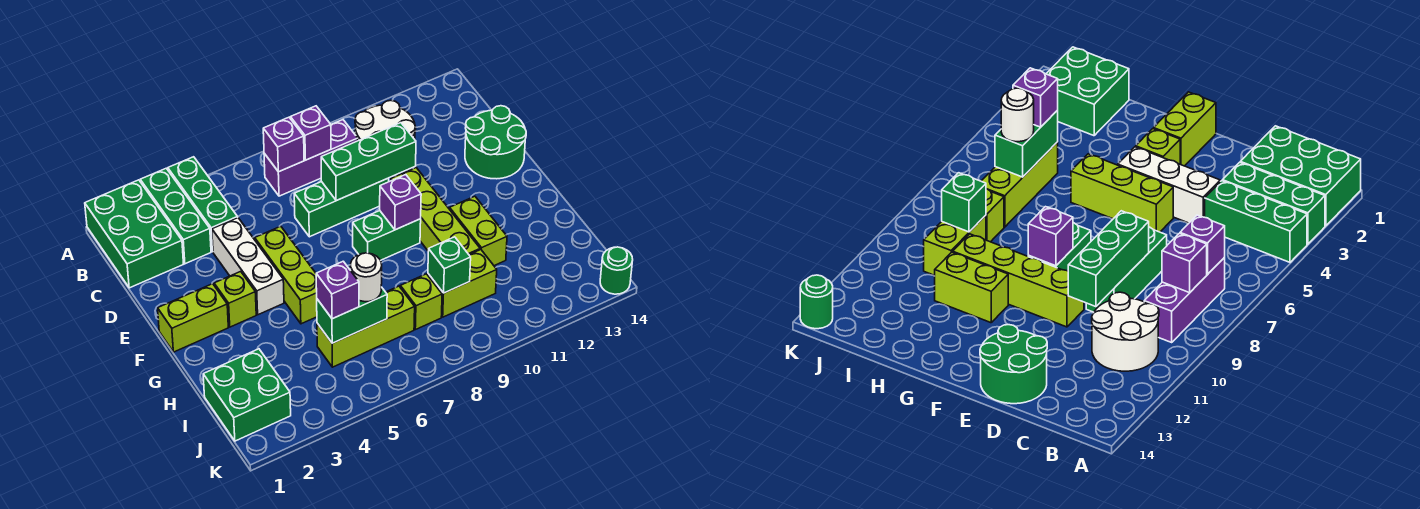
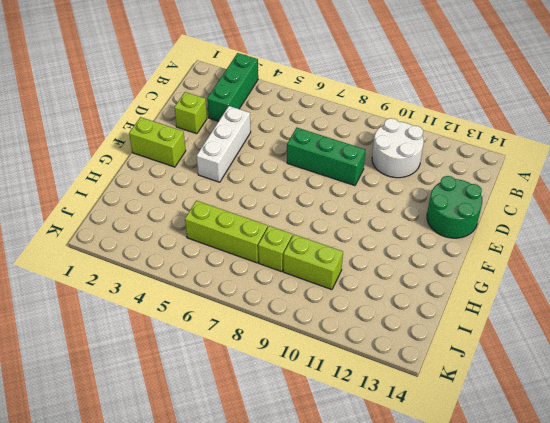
lime brick D2 level 1 -> lime brick F3 level 1
none -> green brick A1:C2 level 1
none -> green brick A4:C4 level 1
none -> purple brick B7:B9 level 1

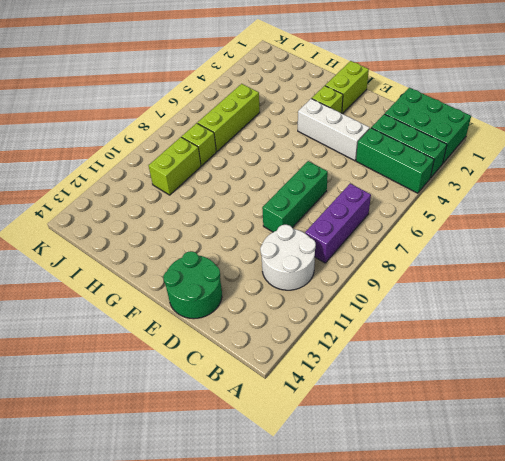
none -> lime brick E5:G5 level 1
none -> lime brick E10:H10 level 1
none -> green brick F8:F9 level 1

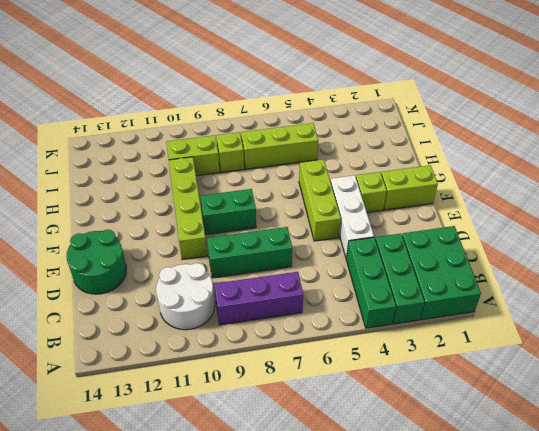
none -> lime brick G11:H11 level 1
none -> green brick I1:J2 level 1
none -> green round brick K14 level 1

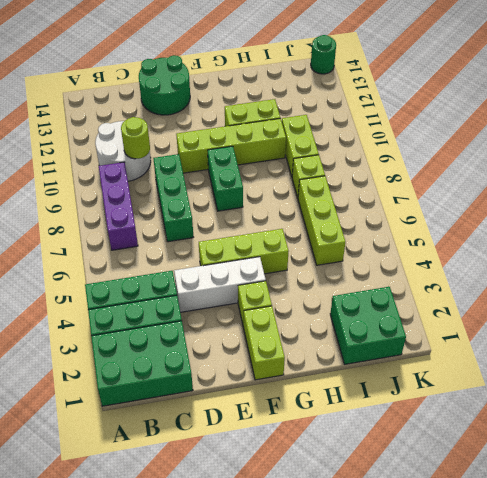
lime round brick C10 level 2 -> none
none -> purple brick B7 level 2
none -> purple brick B8 level 2
none -> green brick D8:D10 level 2

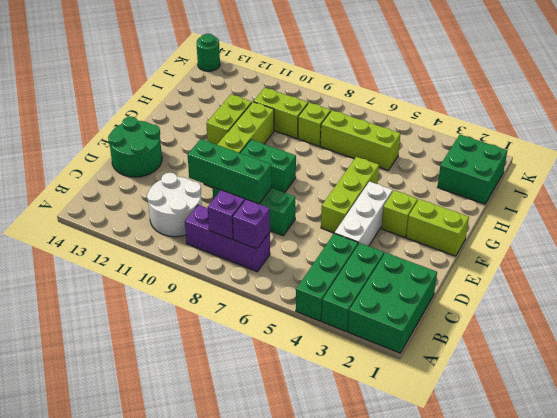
none -> purple brick F9 level 2
none -> green brick I5:I6 level 2
none -> green brick I9 level 2

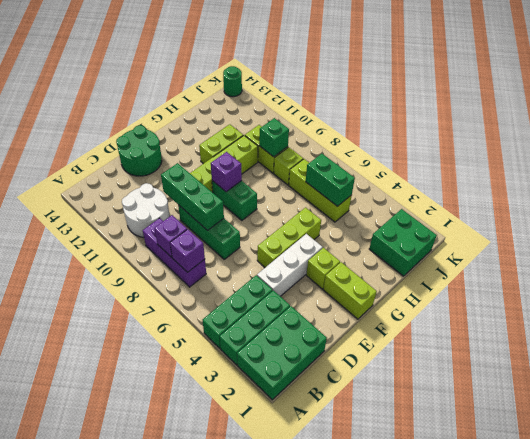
none -> purple brick I5 level 3
none -> white round brick I6 level 3

